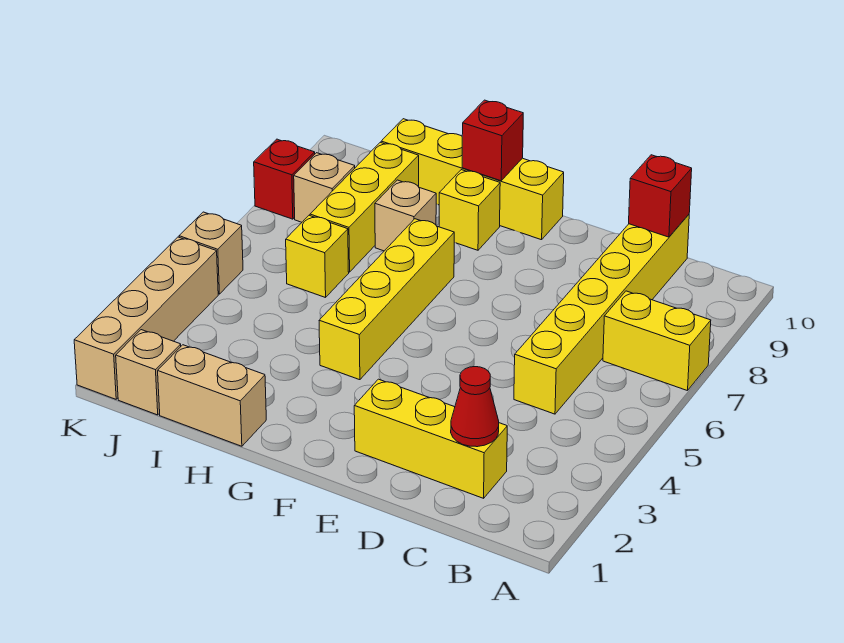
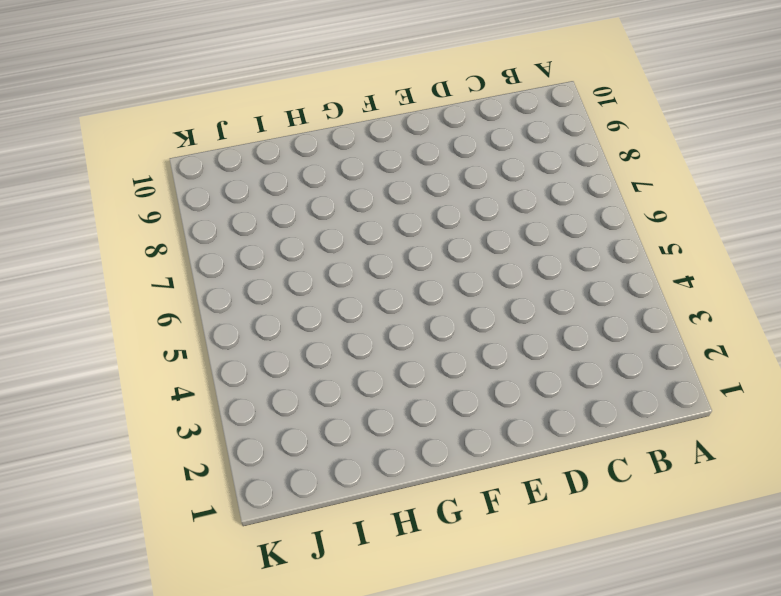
none -> yellow brick A7:B7 level 1
none -> yellow brick C2:E2 level 1
none -> yellow brick C5:C10 level 1

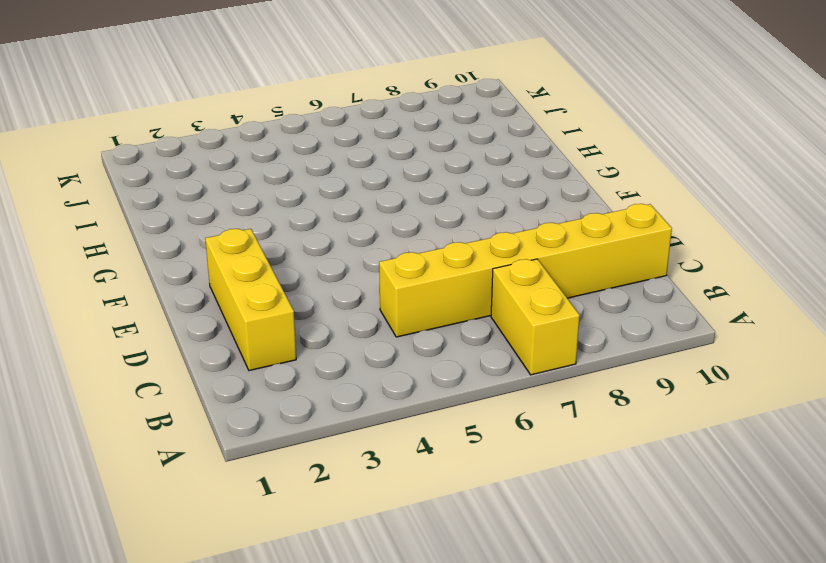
none -> yellow brick F10:I10 level 1
none -> yellow brick G4:G7 level 1
none -> yellow brick G9 level 1

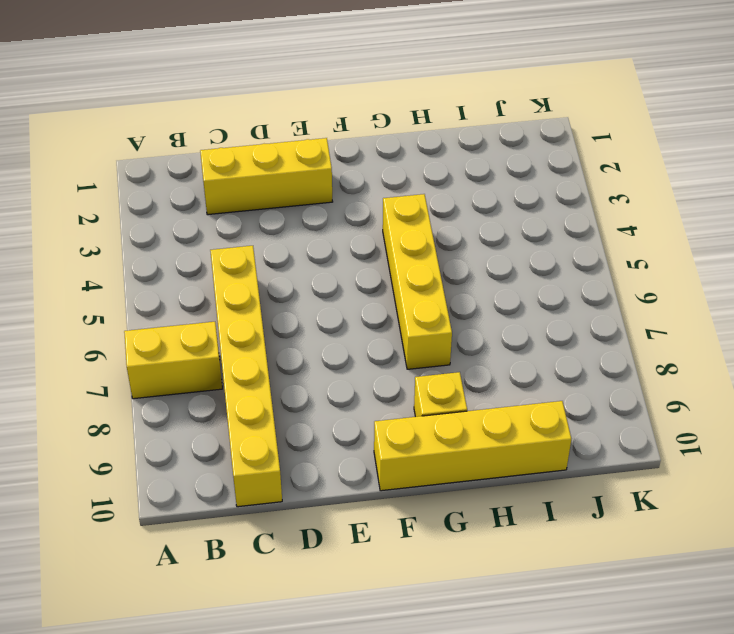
none -> tan brick H1:I1 level 1
none -> tan brick H8 level 1
none -> yellow brick I6 level 1

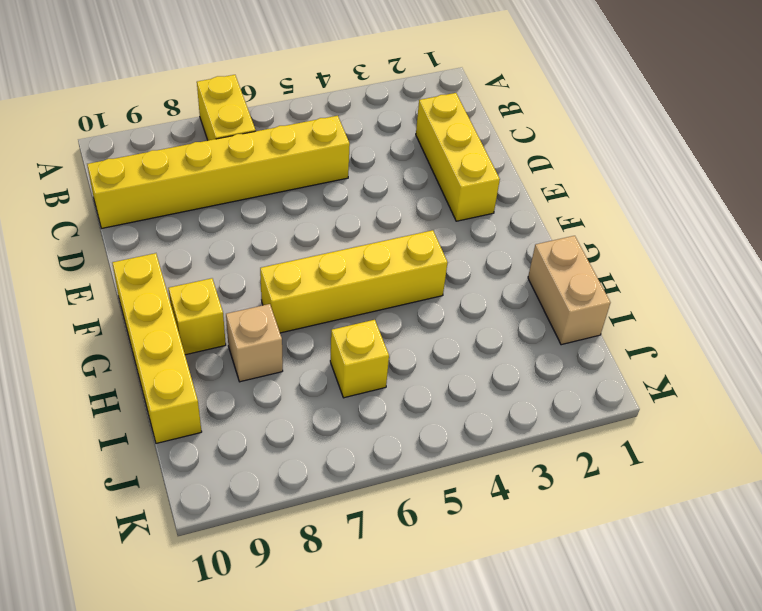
none -> yellow brick I7:I9 level 1
none -> tan brick J1 level 1
none -> tan brick J8 level 1

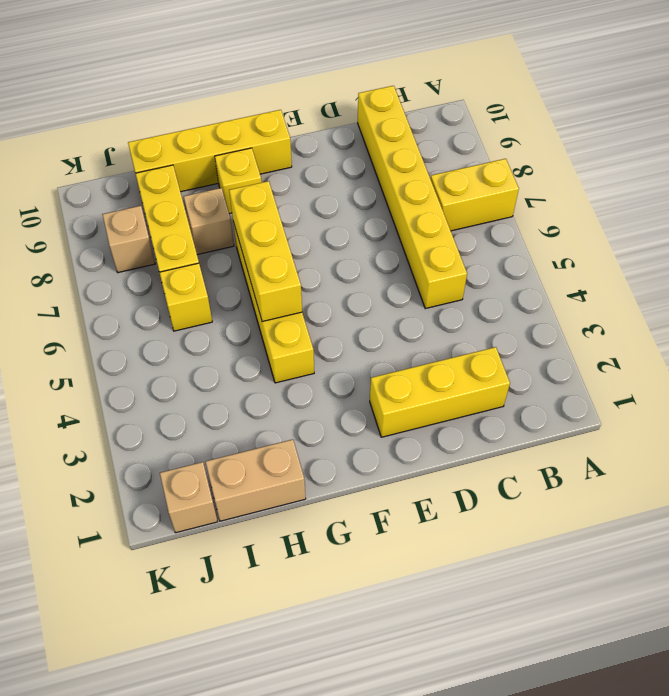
yellow brick G5:G7 level 2 -> none
none -> tan brick K1:K4 level 1
none -> tan brick K5 level 1
none -> red brick K8 level 1

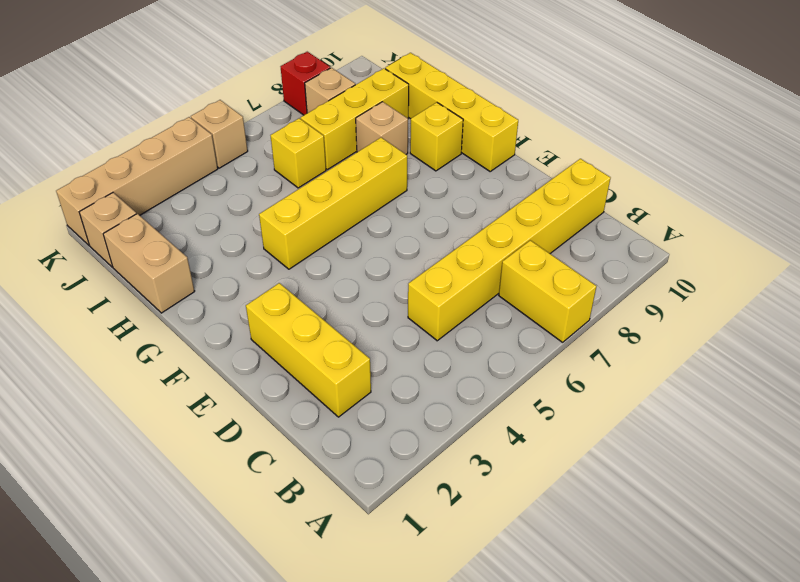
none -> red cone C2 level 2
none -> red brick C10 level 2
none -> red brick G10 level 2

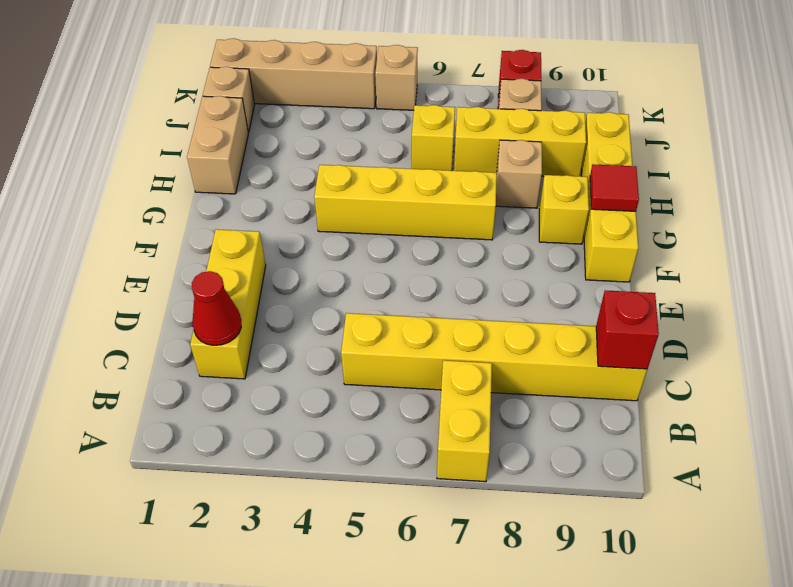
red tile G10 level 2 -> red brick G10 level 2

